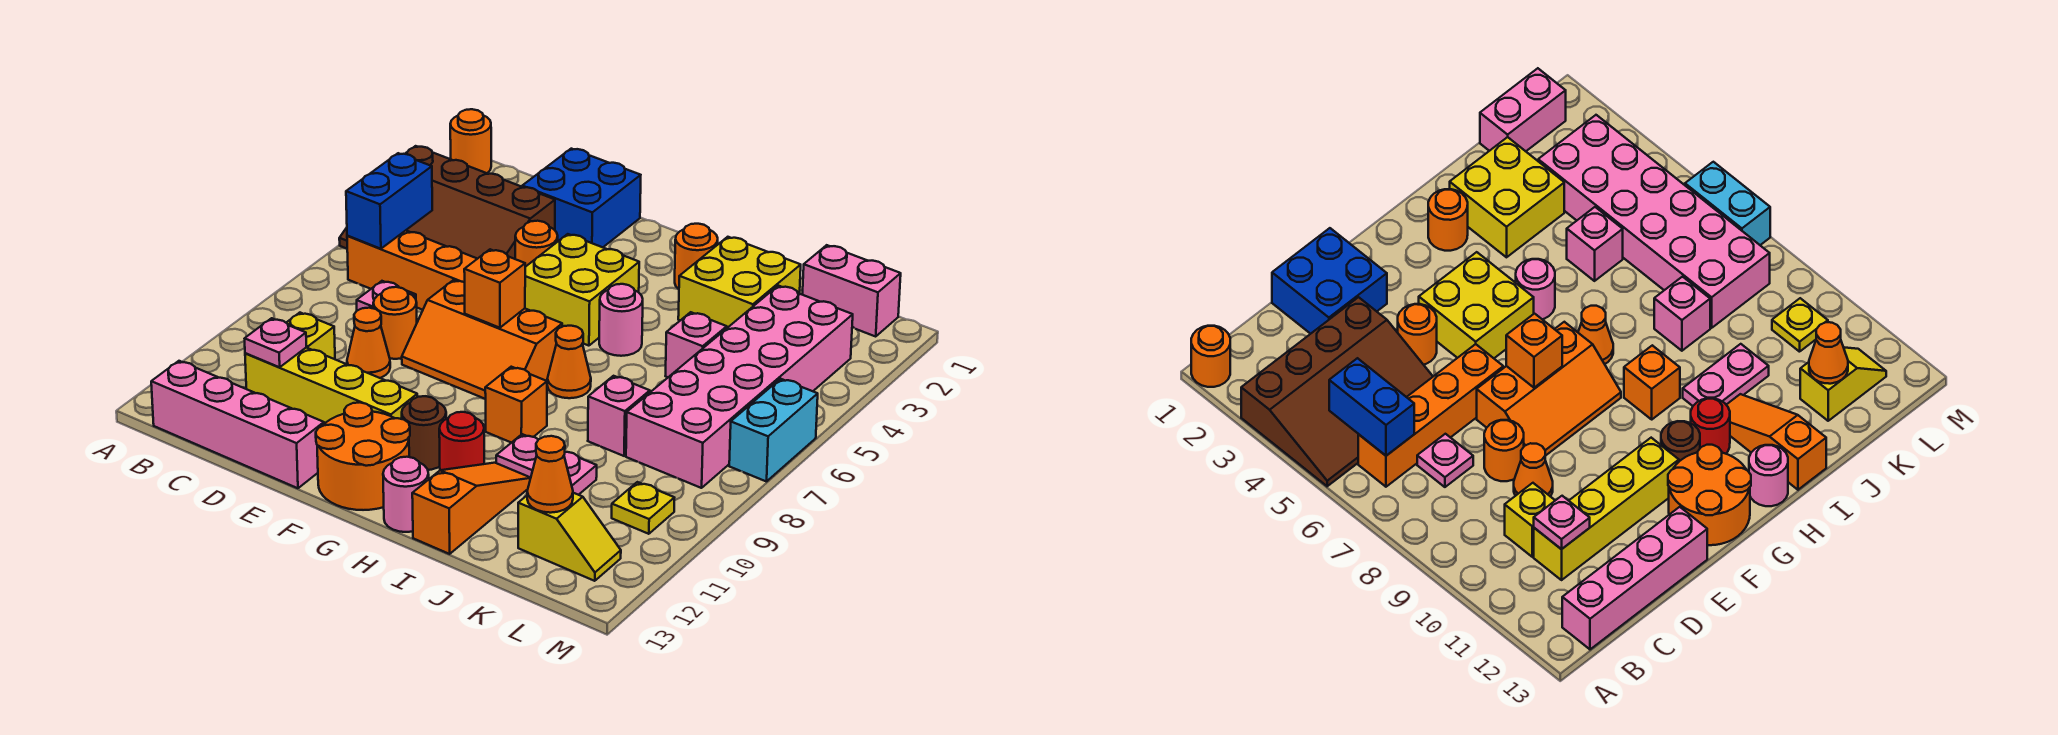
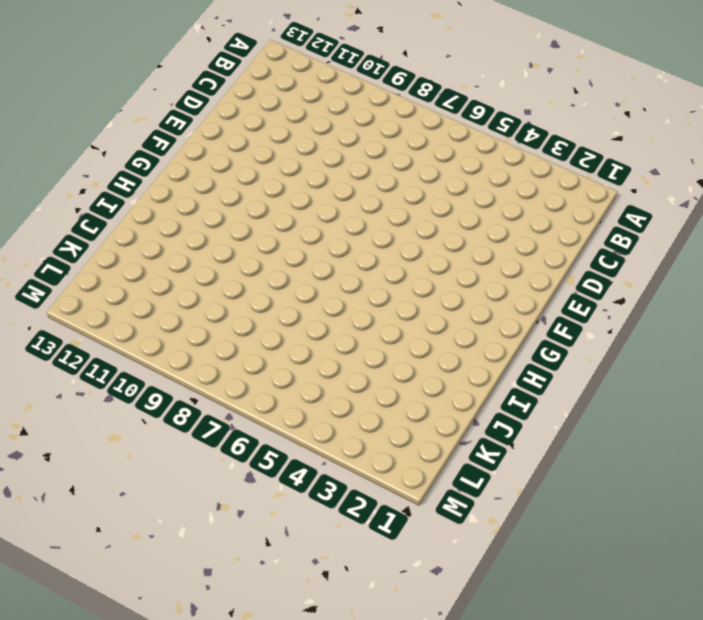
none -> orange round brick A1 level 1
none -> brown slope A3:D5 level 1 top 3
none -> orange brick B6:E6 level 1
none -> pink brick B13:E13 level 1

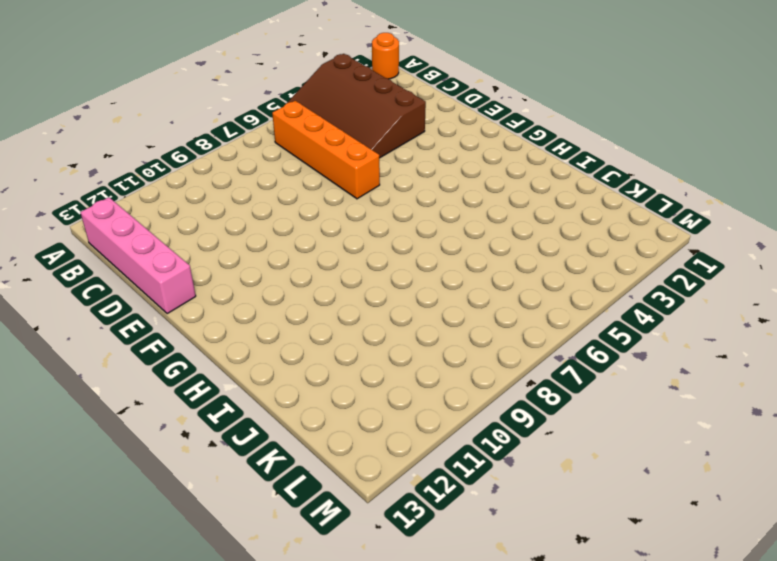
none -> pink plate C7 level 1
none -> yellow brick C10 level 1
none -> yellow brick C11:F11 level 1
none -> blue brick D1:E2 level 1

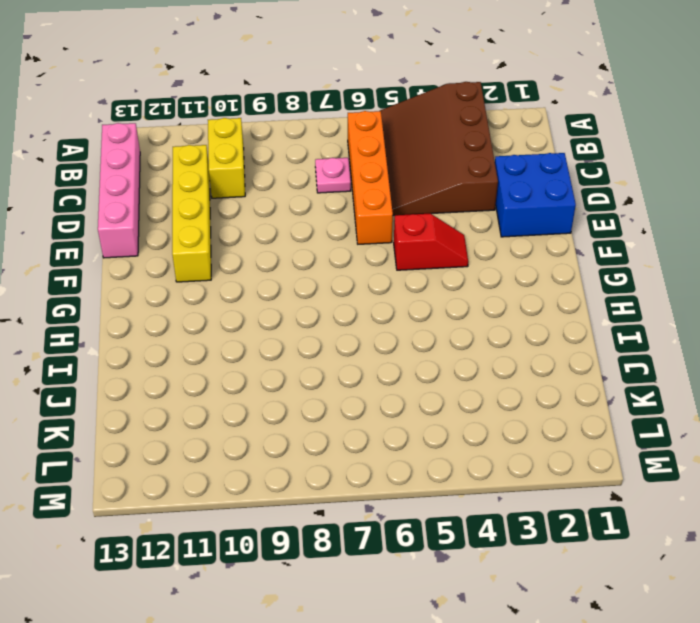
yellow brick B10:C10 level 1 -> yellow brick C10 level 1
red slope F4:F5 level 1 top 5 -> yellow brick F4:G5 level 1
none -> orange round brick A1 level 1
none -> orange round brick D8 level 1
none -> orange cone D9 level 1
none -> orange round brick E4 level 1

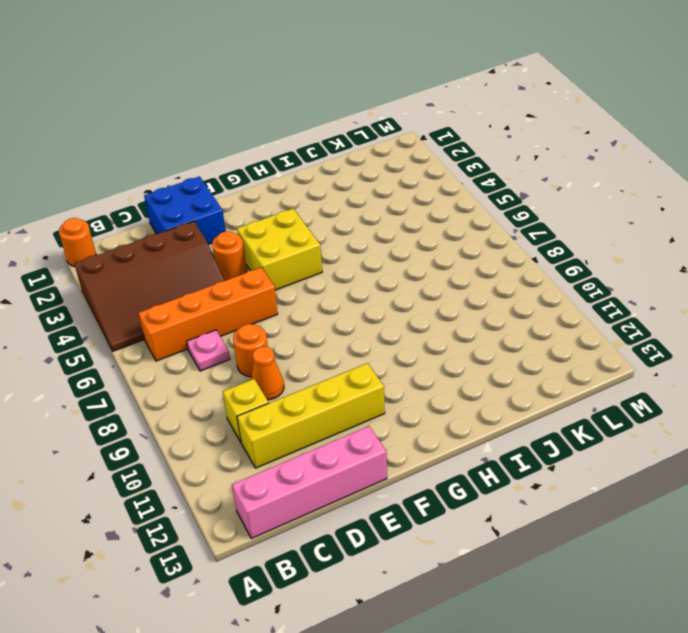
none -> orange slope E7:G8 level 1 top 7
none -> orange round brick F12:G13 level 1
none -> brown round brick G11 level 1
none -> orange round brick H2 level 1

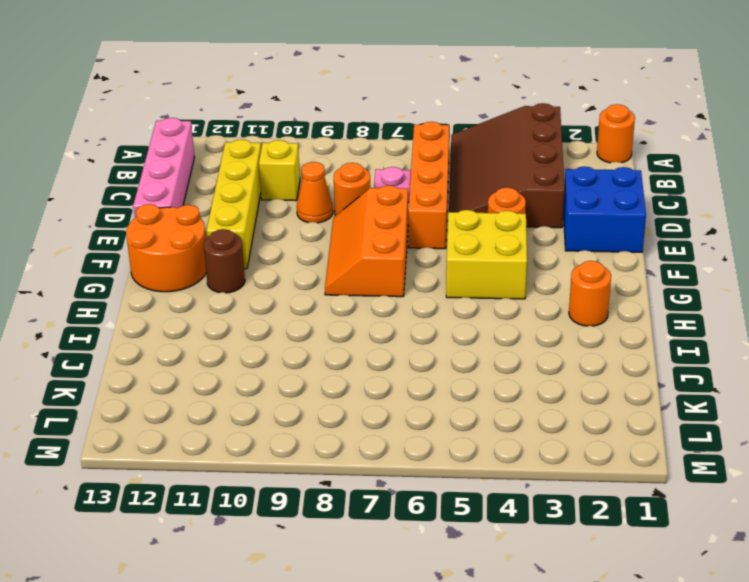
none -> pink round brick H5 level 1
none -> orange cone H7 level 1
none -> orange brick H9 level 1
none -> red round brick H11 level 1

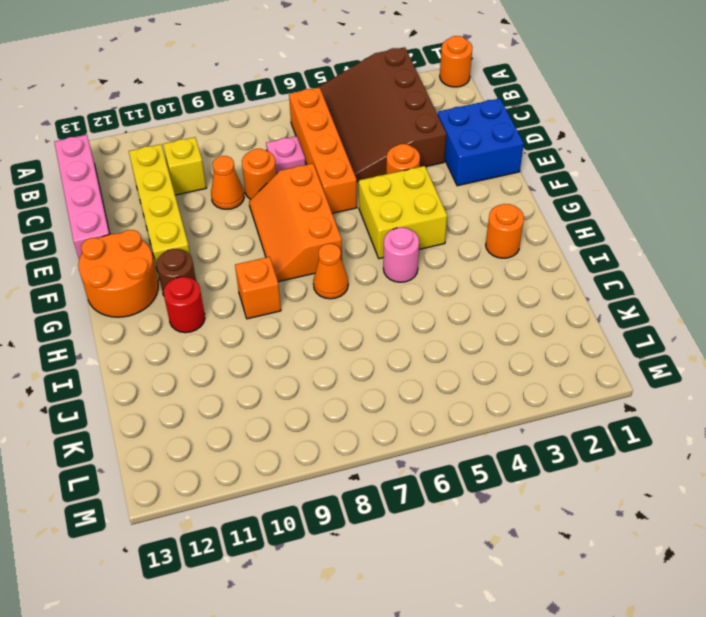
none -> pink round brick H13 level 1
none -> yellow brick I2:J3 level 1
none -> pink plate I10:J10 level 1
none -> orange slope I11:I13 level 1 top 13

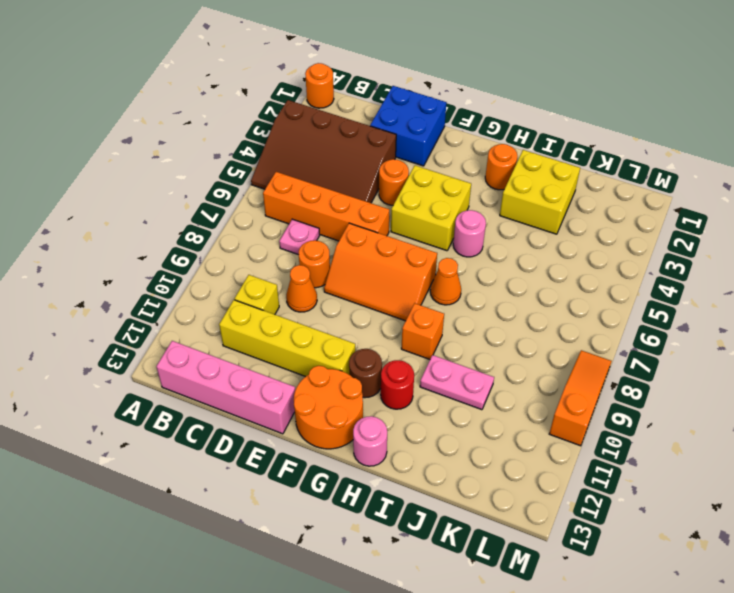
orange slope M8:M10 level 1 top 10 -> orange slope I11:I13 level 1 top 13
none -> pink brick J5 level 1
none -> pink brick J8 level 1
none -> pink brick K1:L1 level 1
none -> pink brick K3:L8 level 1

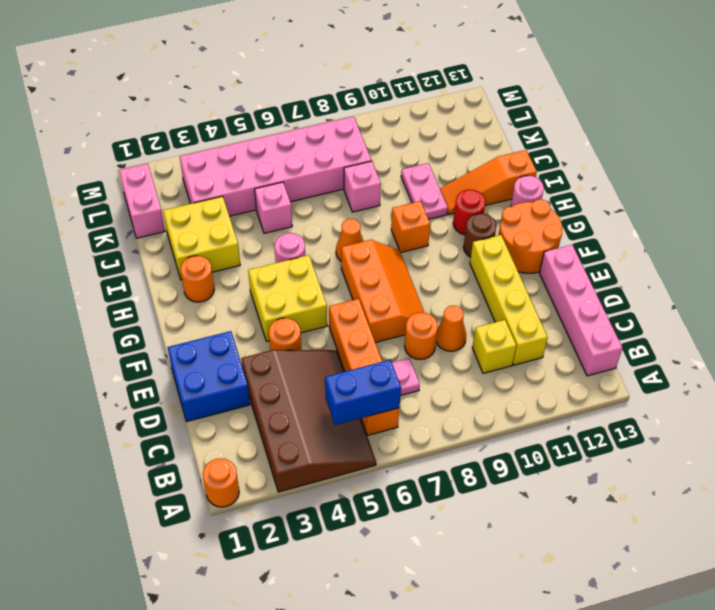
none -> yellow slope K12:L12 level 1 top K
none -> yellow plate L10 level 1
none -> cyan brick M6:M7 level 1
none -> pink plate C11 level 2

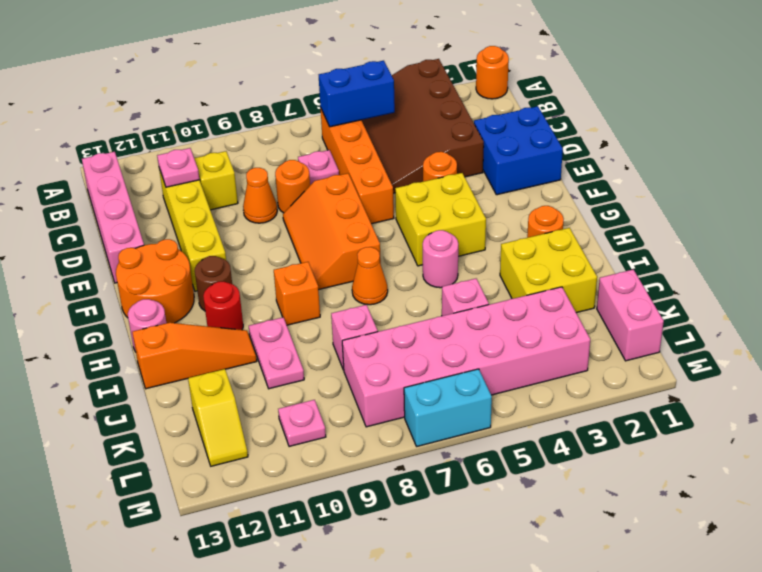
pink plate L10 level 1 -> yellow plate L10 level 1
none -> orange brick F7 level 2
none -> orange cone K12 level 2

